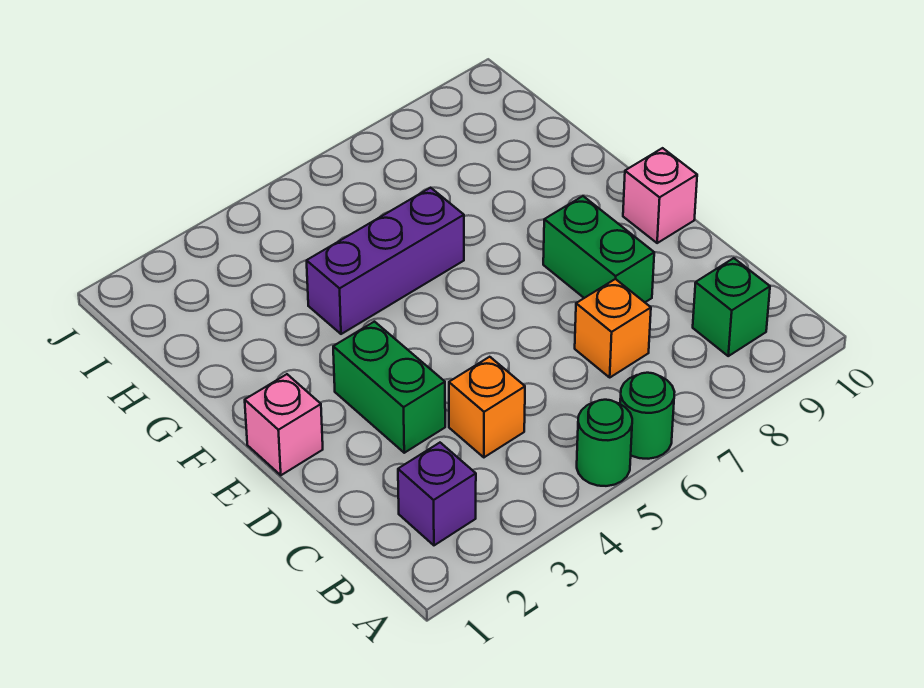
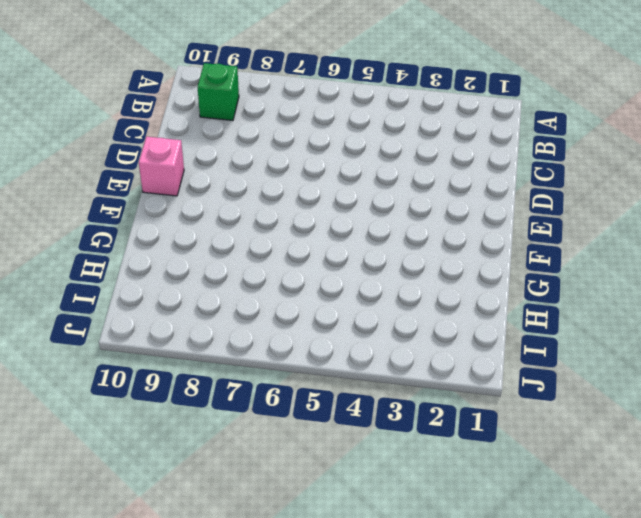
none -> green round brick A5 level 1
none -> green round brick A6 level 1

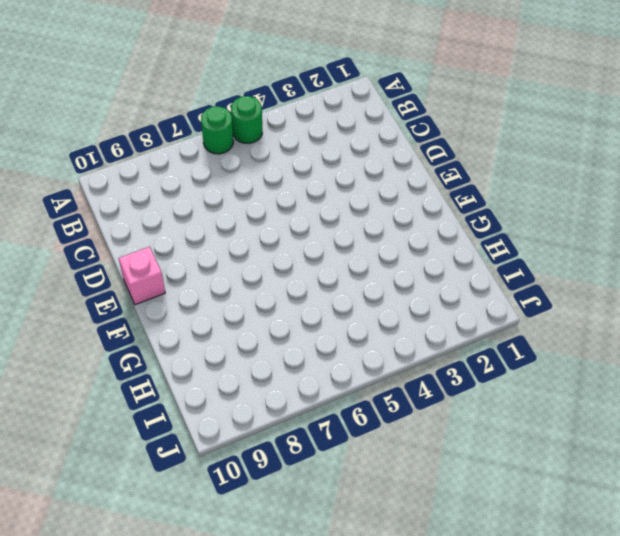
none -> purple brick B2 level 1
none -> green brick B9 level 1

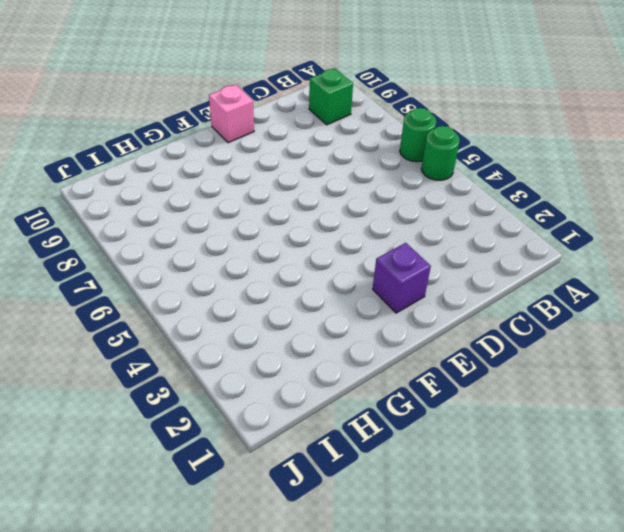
purple brick E2 level 1 -> purple brick B2 level 1
none -> orange brick C4 level 1
none -> orange brick C7 level 1

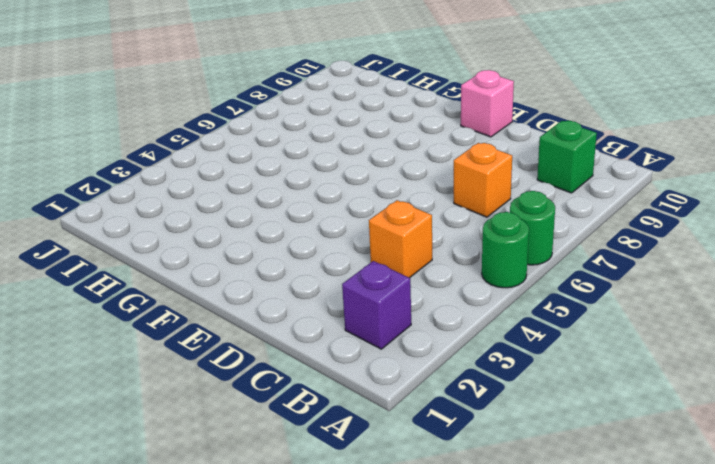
none -> green brick D3:E3 level 1
none -> green brick D8:E8 level 1

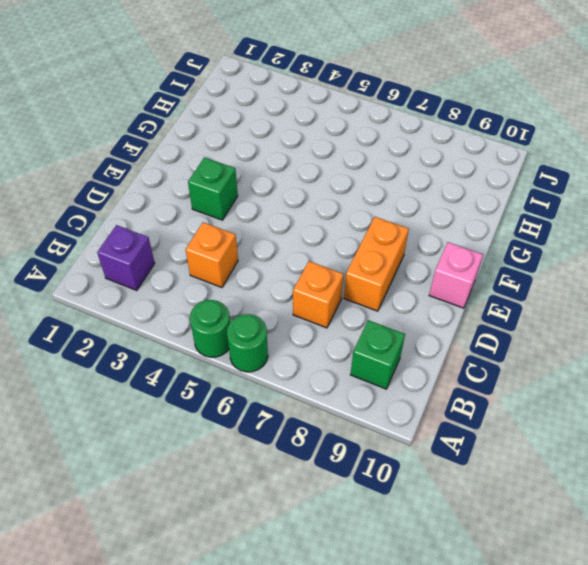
orange brick D8:E8 level 1 -> green brick D8:E8 level 1
green brick E3 level 1 -> green brick D3:E3 level 1
none -> pink brick E1 level 1
none -> purple brick G4:G6 level 1

